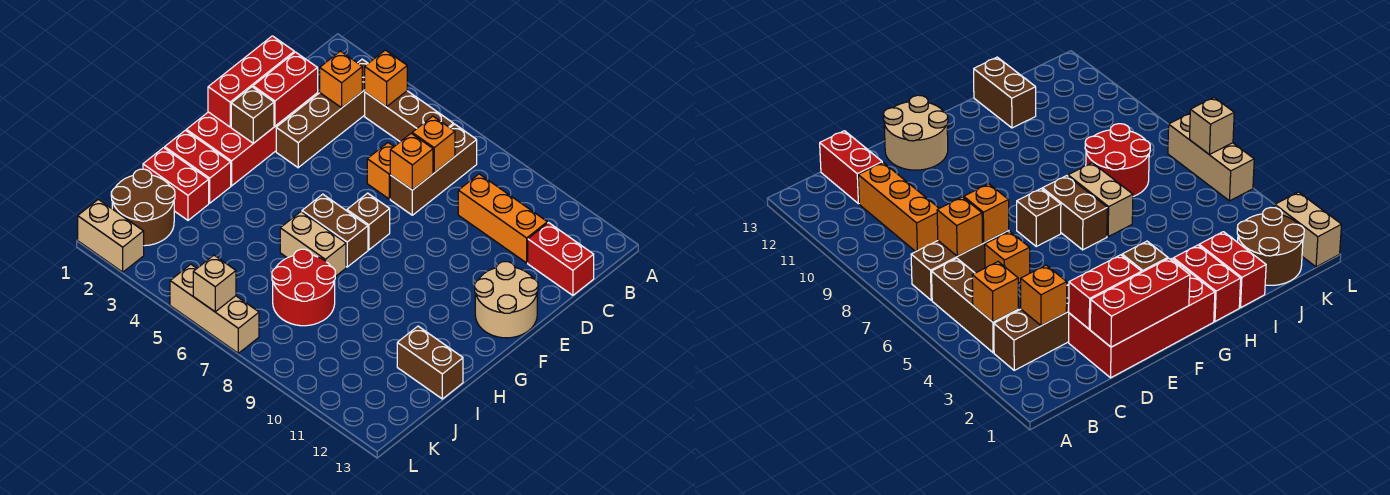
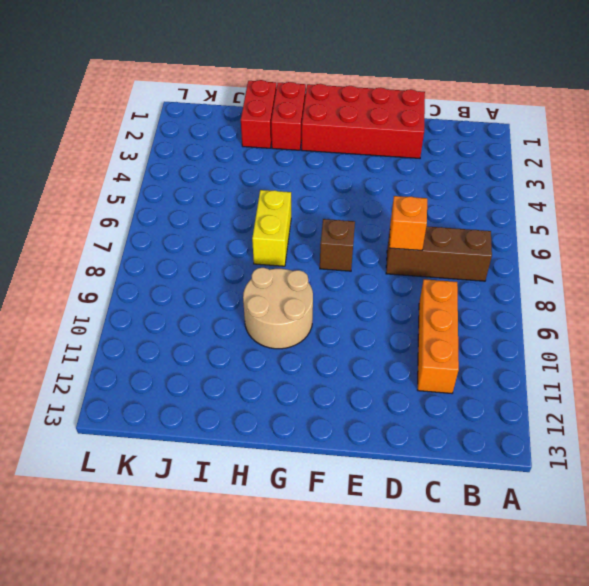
tan round brick G9:H10 level 1 -> tan round brick E12:F13 level 1
yellow brick H6:H7 level 1 -> tan brick H6:H7 level 1
none -> brown brick B3:E3 level 1
none -> brown brick B4:B6 level 1
none -> red brick C12:C13 level 1

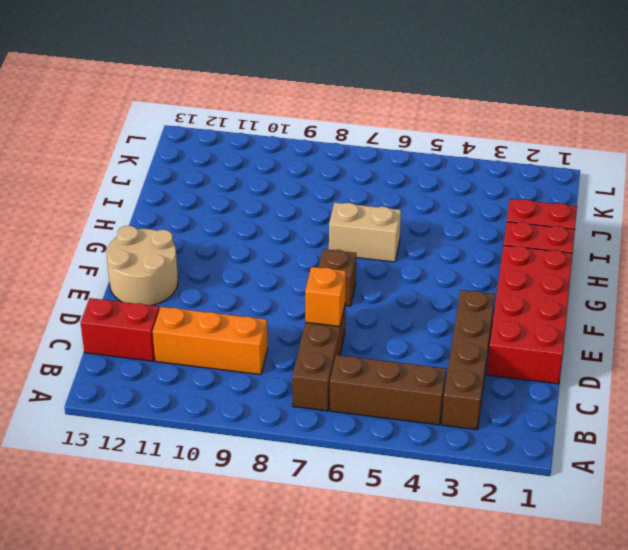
none -> orange brick D6 level 1
none -> brown brick G6:G7 level 1
none -> red round brick I7:J8 level 1

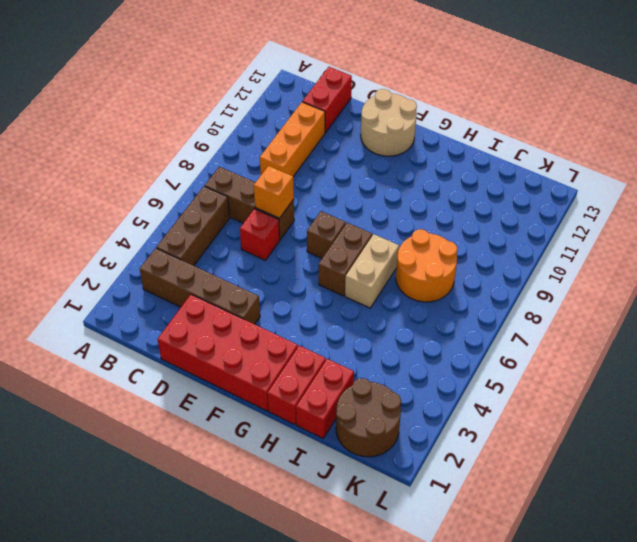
red brick D6 level 1 -> orange brick D6 level 1
orange round brick I7:J8 level 1 -> red round brick I7:J8 level 1
none -> brown brick I12:I13 level 1
none -> tan brick L1:L2 level 1
none -> tan brick L5:L7 level 1

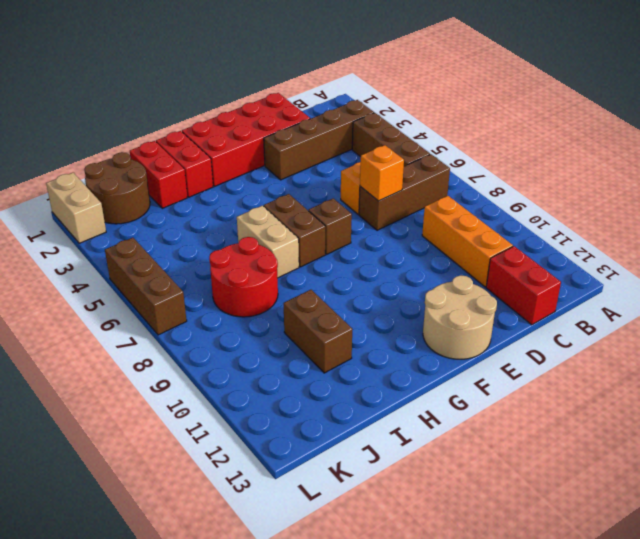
brown brick I10:I11 level 1 -> brown brick I12:I13 level 1
brown brick L5:L7 level 1 -> tan brick L5:L7 level 1
none -> orange brick B4 level 2
none -> orange brick C3 level 2
none -> orange brick C7 level 2

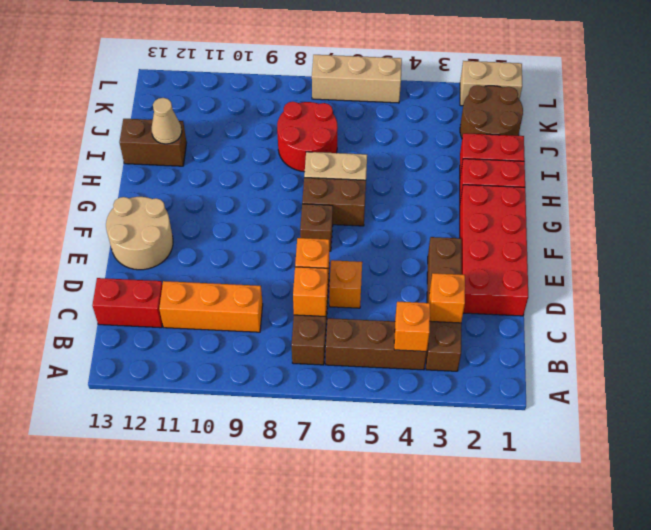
tan cone I12 level 2 -> none
none -> red brick D1:F1 level 2
none -> red brick D2:E2 level 2
none -> brown brick F2 level 2

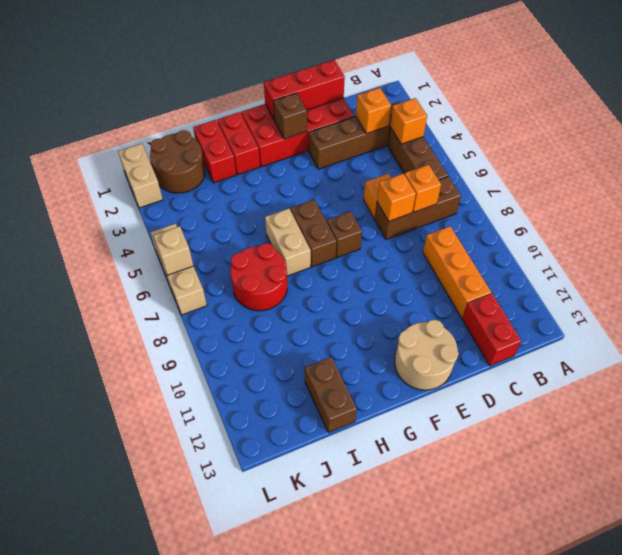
none -> red brick D2:E2 level 2

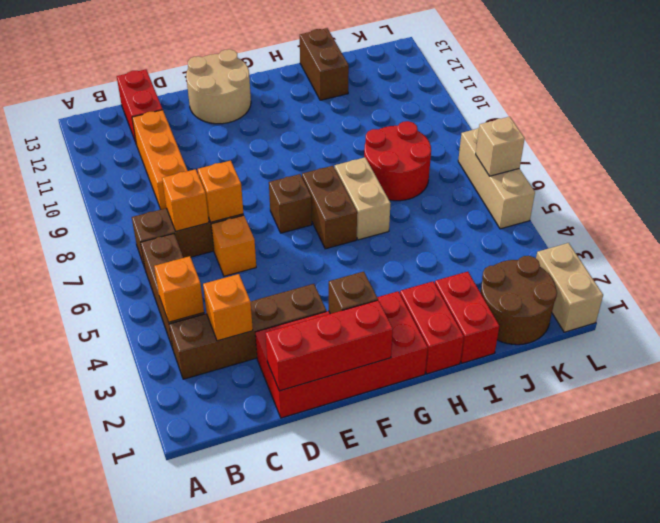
none -> red brick D2:E2 level 2

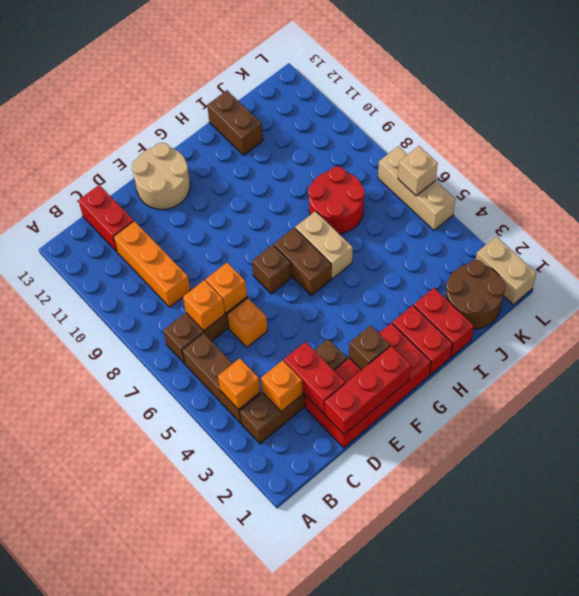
red brick D2:D3 level 2 -> red brick D2:E2 level 2

